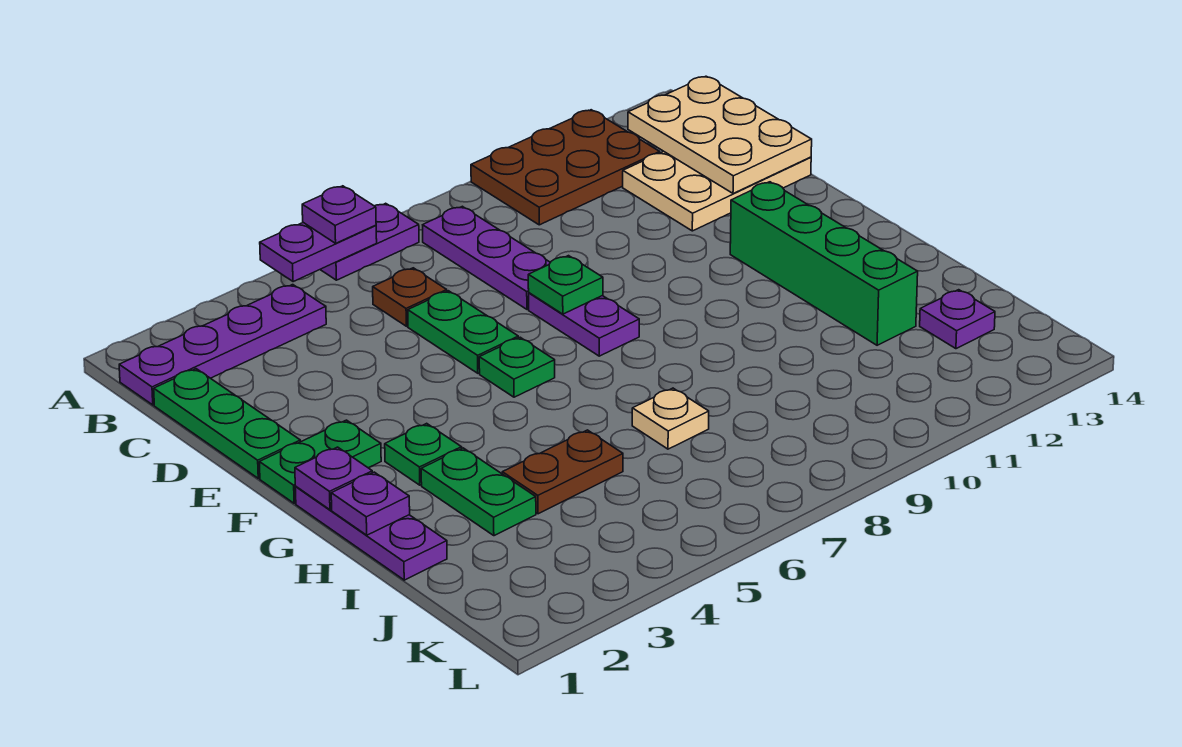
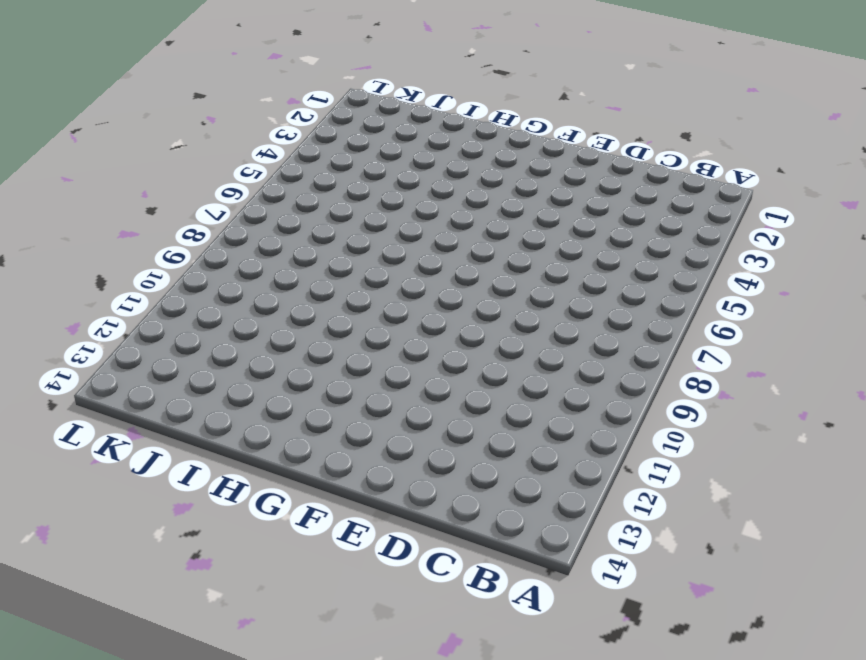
none -> purple plate A6:A7 level 1
none -> brown plate A10:B12 level 1
none -> purple plate B1:B4 level 1

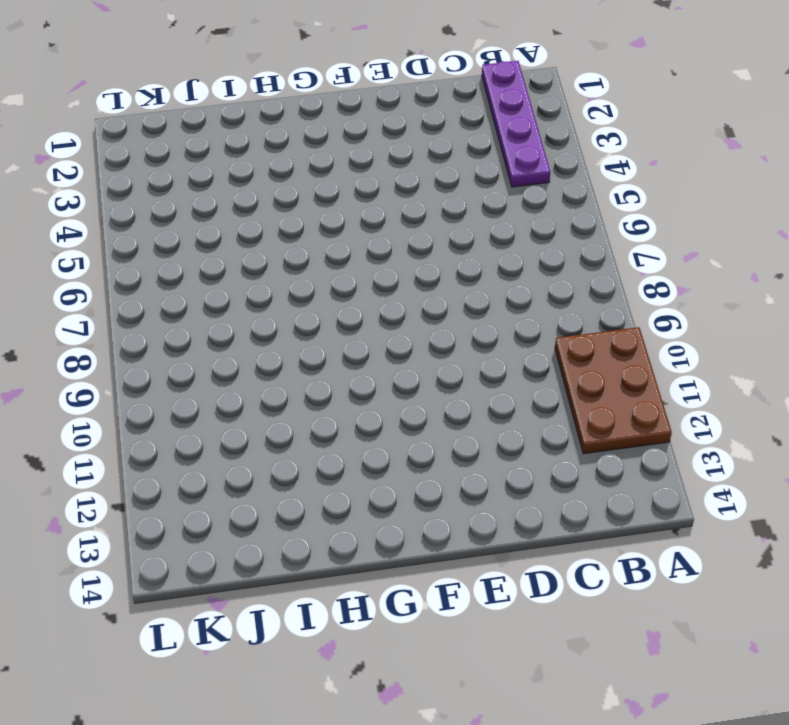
none -> purple plate A6:A7 level 1
none -> purple plate B8:D8 level 1
none -> green plate C1:E1 level 1

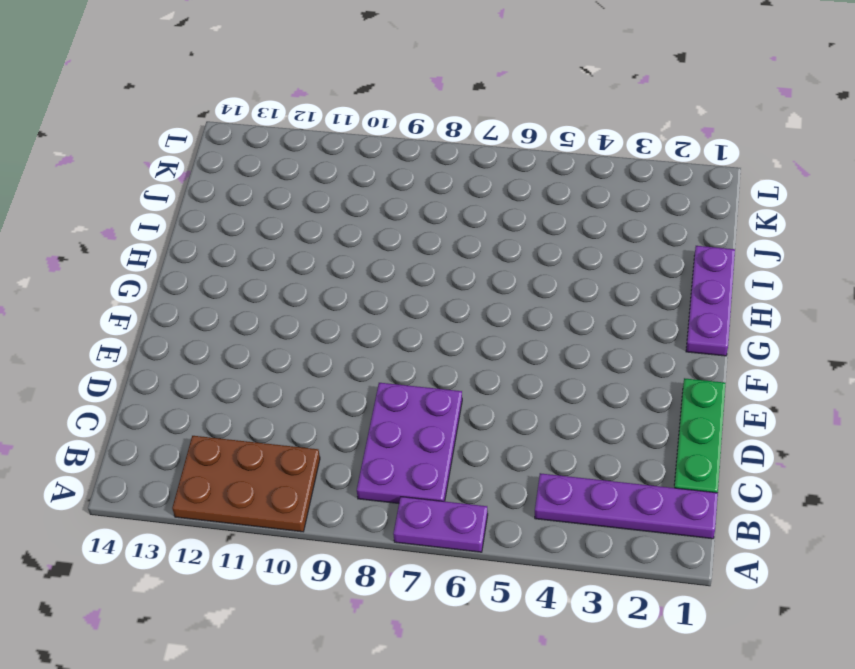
purple plate B7:D8 level 1 -> purple plate B8:D8 level 1
none -> brown plate C6 level 1
none -> tan plate C12:D14 level 1
none -> green plate D6:E6 level 1

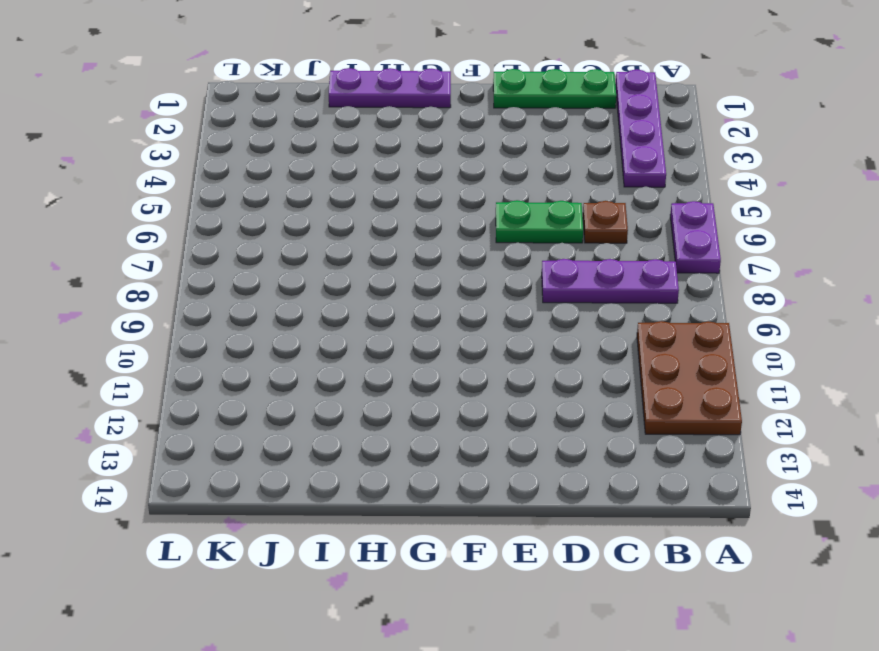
none -> tan plate C12:D14 level 1
none -> purple plate E8:F8 level 1
none -> green plate F1:F2 level 1

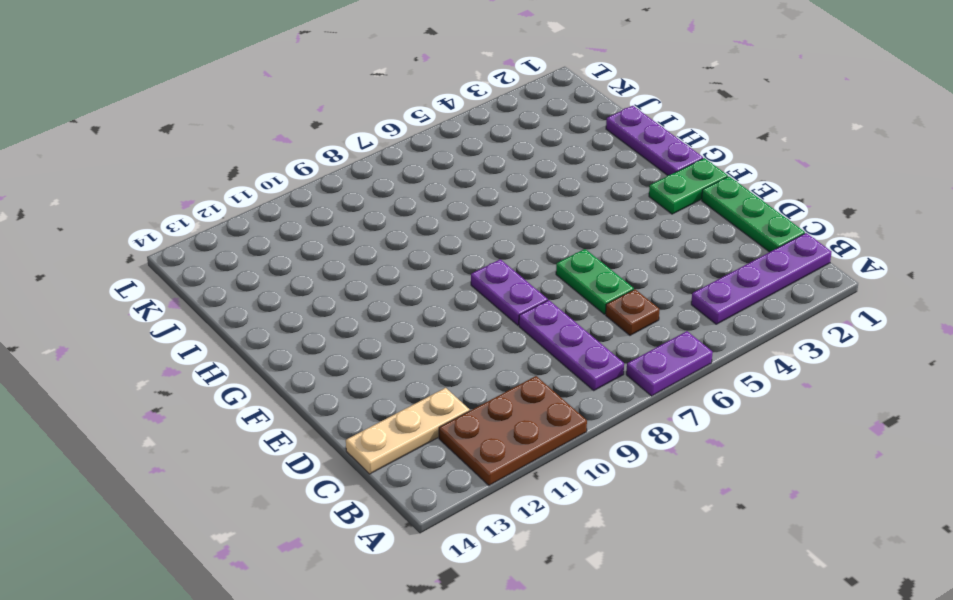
tan plate C12:C14 level 1 -> tan plate C12:D14 level 1
none -> green plate F6 level 1
none -> green brick F12:I12 level 1
none -> green plate G3 level 1

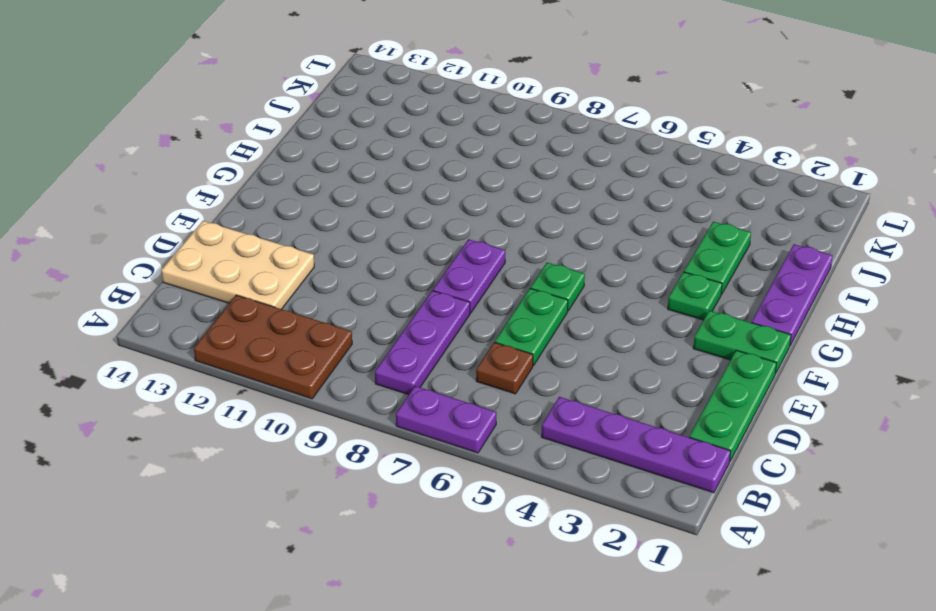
none -> green brick F12:I12 level 1
none -> brown plate I4:I5 level 1
none -> tan plate I7 level 1

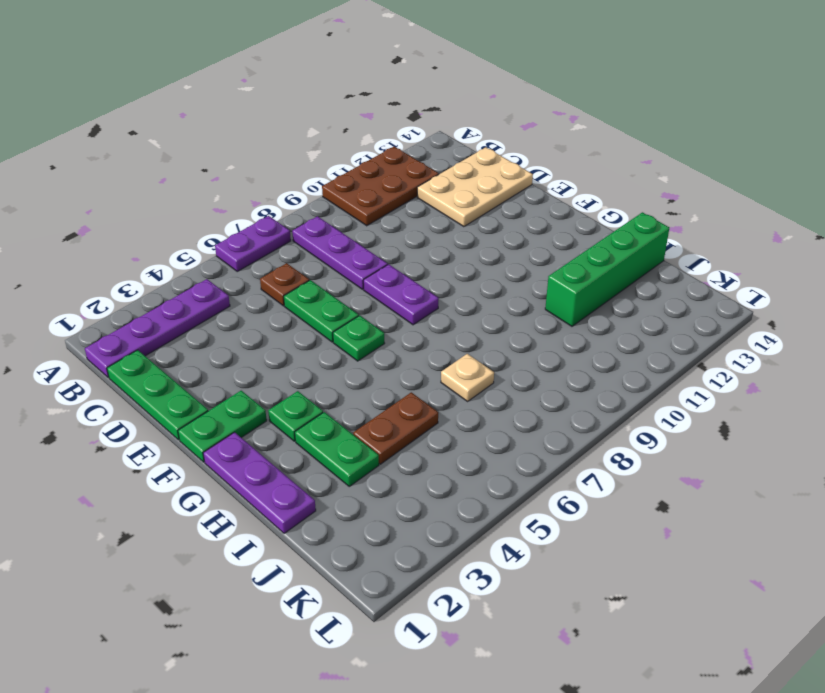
green brick I11:I14 level 1 -> green brick F12:I12 level 1
none -> purple plate J13 level 1
none -> purple plate A5:A6 level 2
none -> tan plate B13:D14 level 2

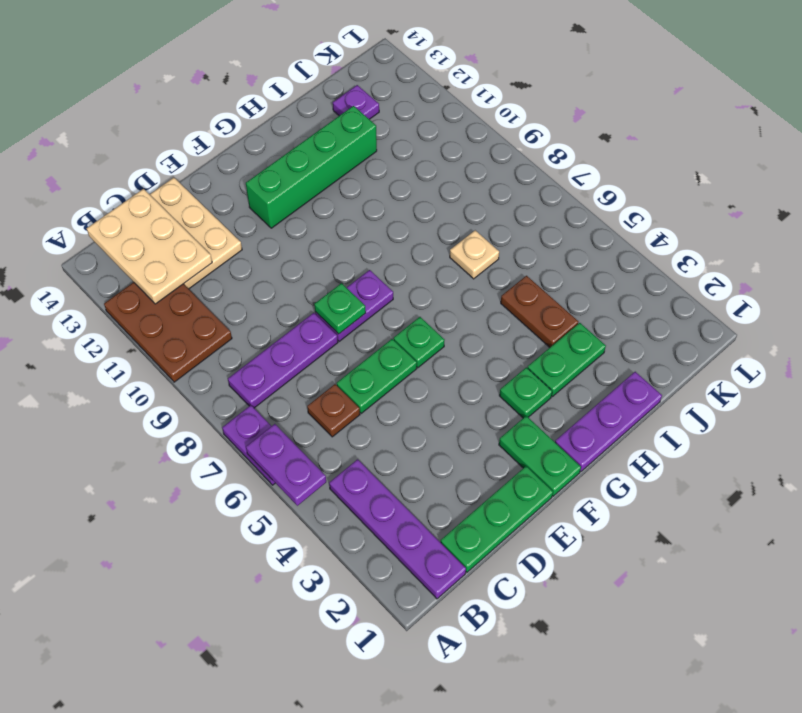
tan plate B12:C14 level 2 -> tan plate B13:D14 level 2
none -> purple plate G1 level 2
none -> purple plate H1 level 2
none -> purple plate A6 level 3

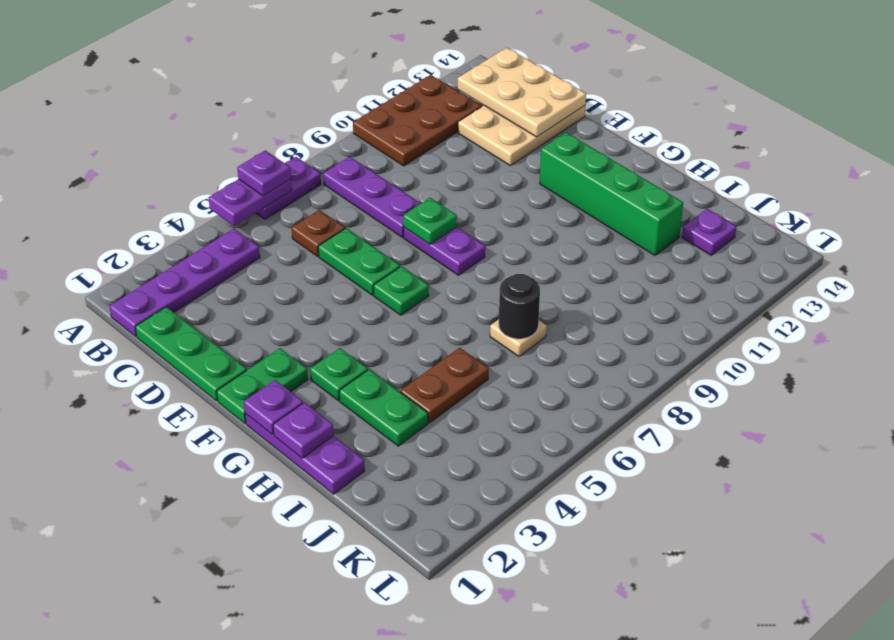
black round brick I7 level 2 -> none

